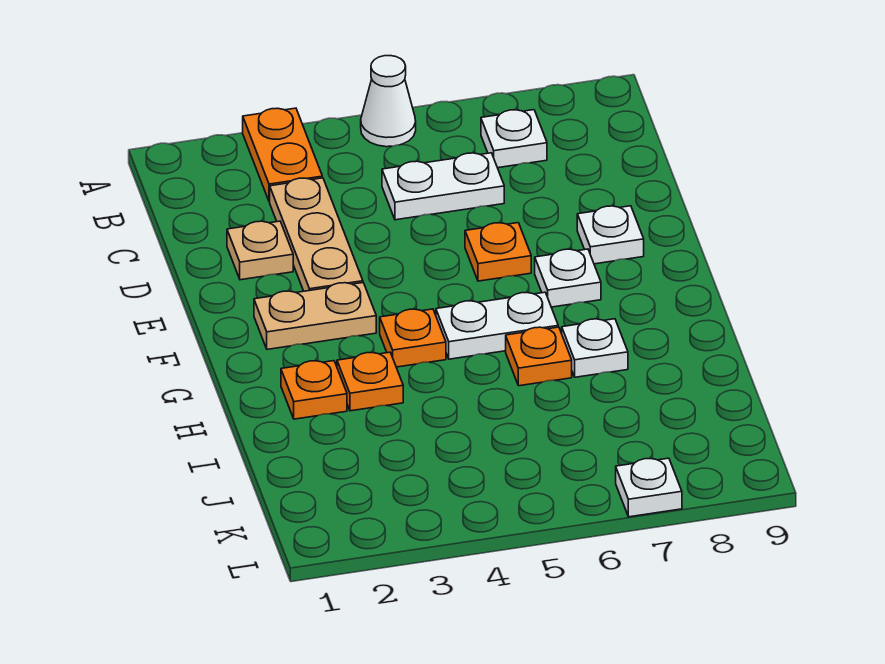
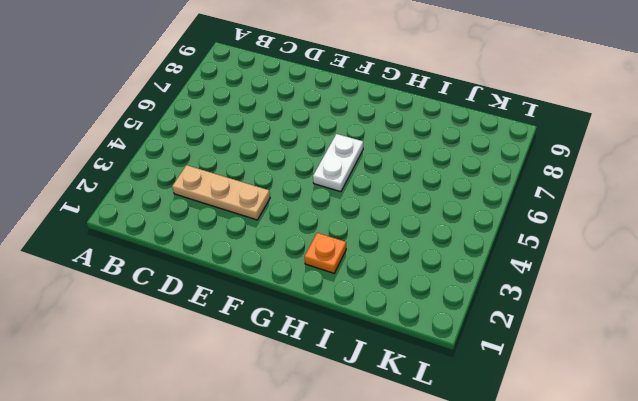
none -> orange plate A3:B3 level 1
none -> white cone A5 level 1
none -> white plate B7 level 1

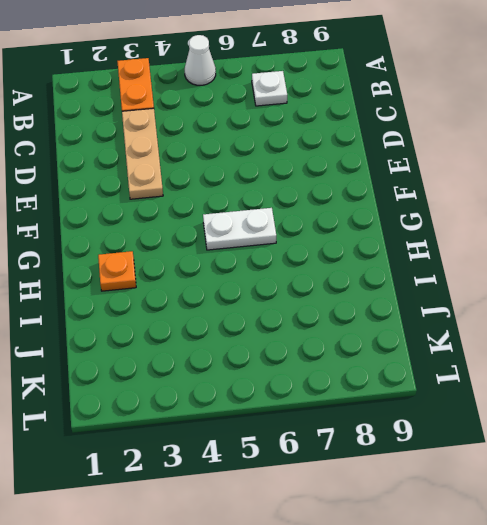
none -> white plate C5:C6 level 1
none -> tan plate D2 level 1
none -> orange plate E6 level 1

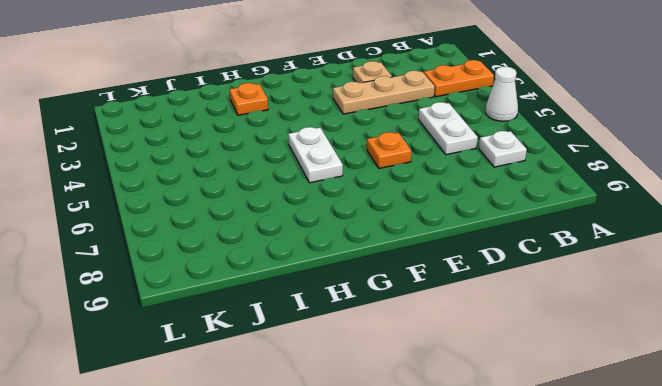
none -> white plate E8 level 1
none -> tan plate F2:F3 level 1
none -> white plate F7 level 1

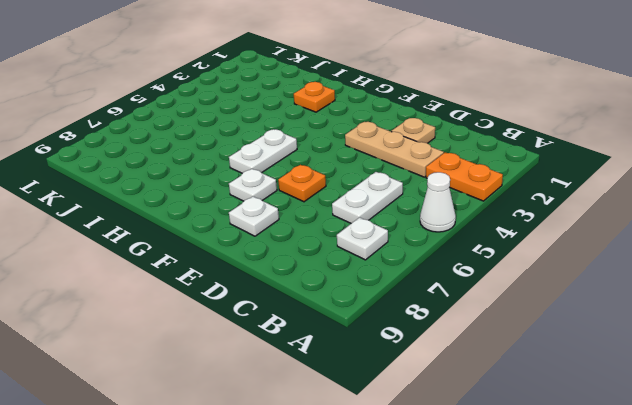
none -> tan plate F2:F3 level 1
none -> orange plate G4 level 1
none -> orange plate H3 level 1

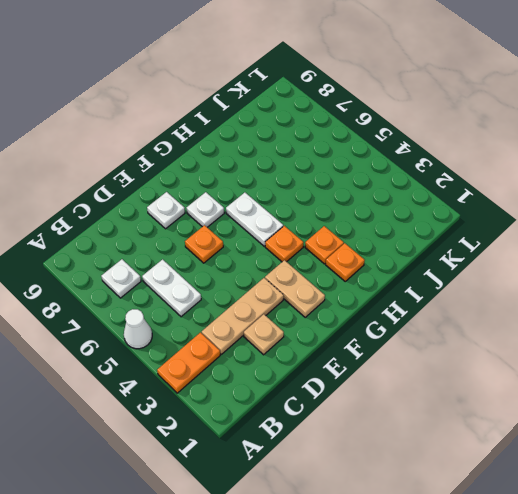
none -> orange plate H6 level 1
none -> white plate H7 level 1
none -> white plate L7 level 1

